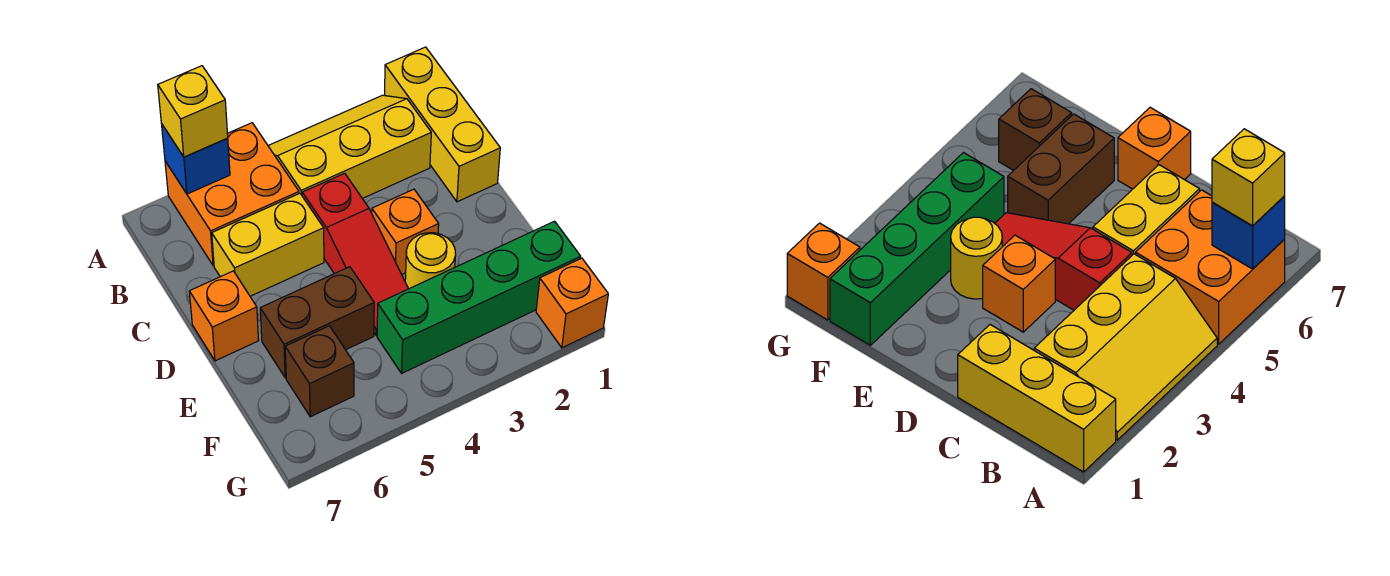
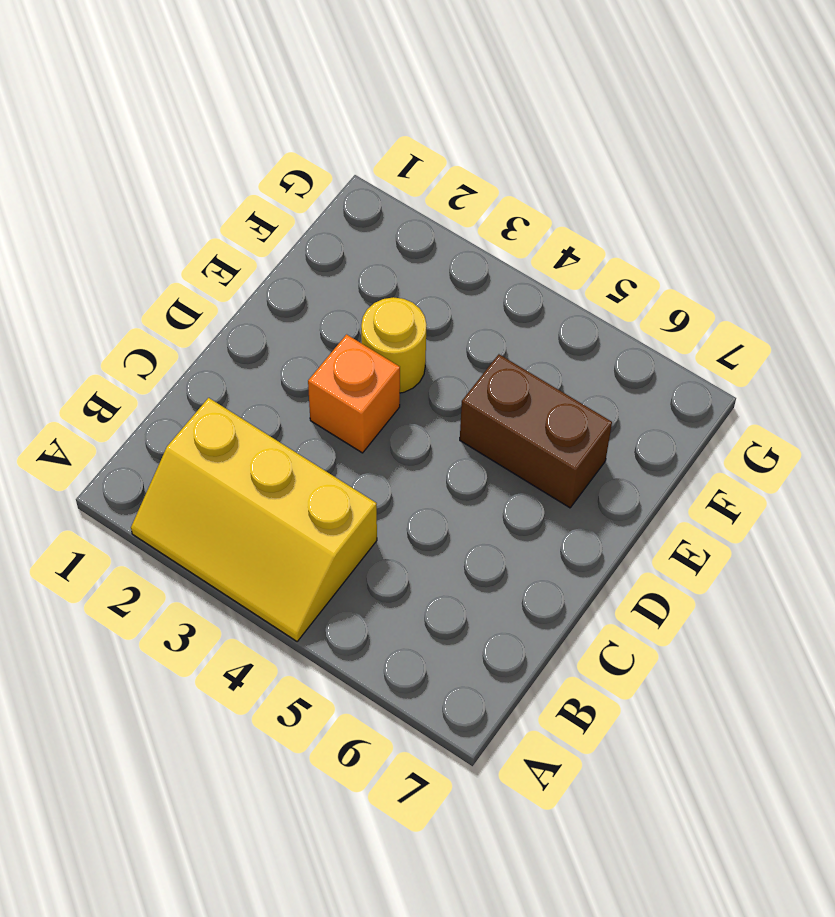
none -> yellow brick A1:C1 level 1
none -> orange brick A5:B6 level 1
none -> red slope C4:E4 level 1 top C

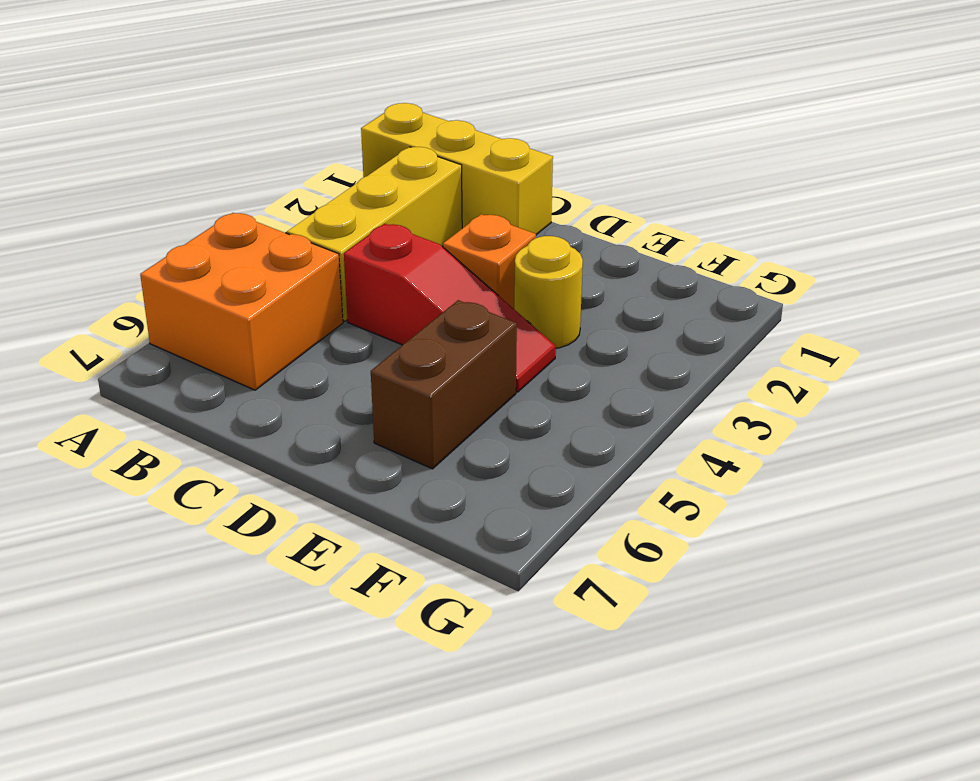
none -> yellow brick C5:C6 level 1
none -> orange brick D7 level 1
none -> green brick F1:F4 level 1

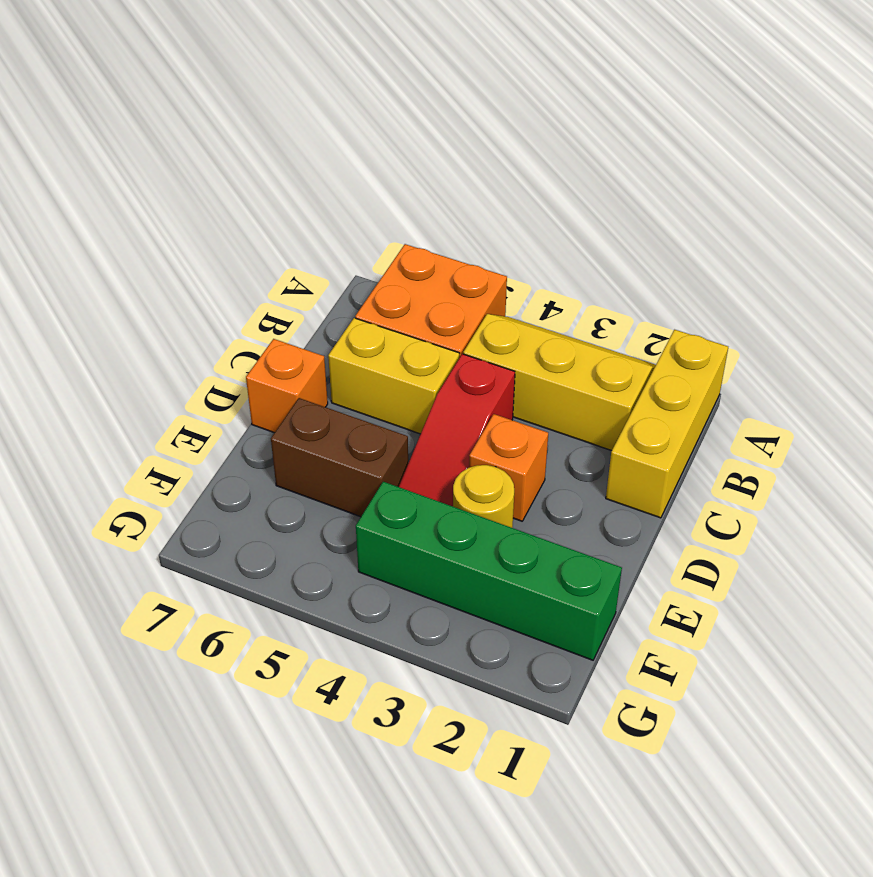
none -> brown brick F6 level 1
none -> orange brick G1 level 1
none -> blue brick A6 level 2

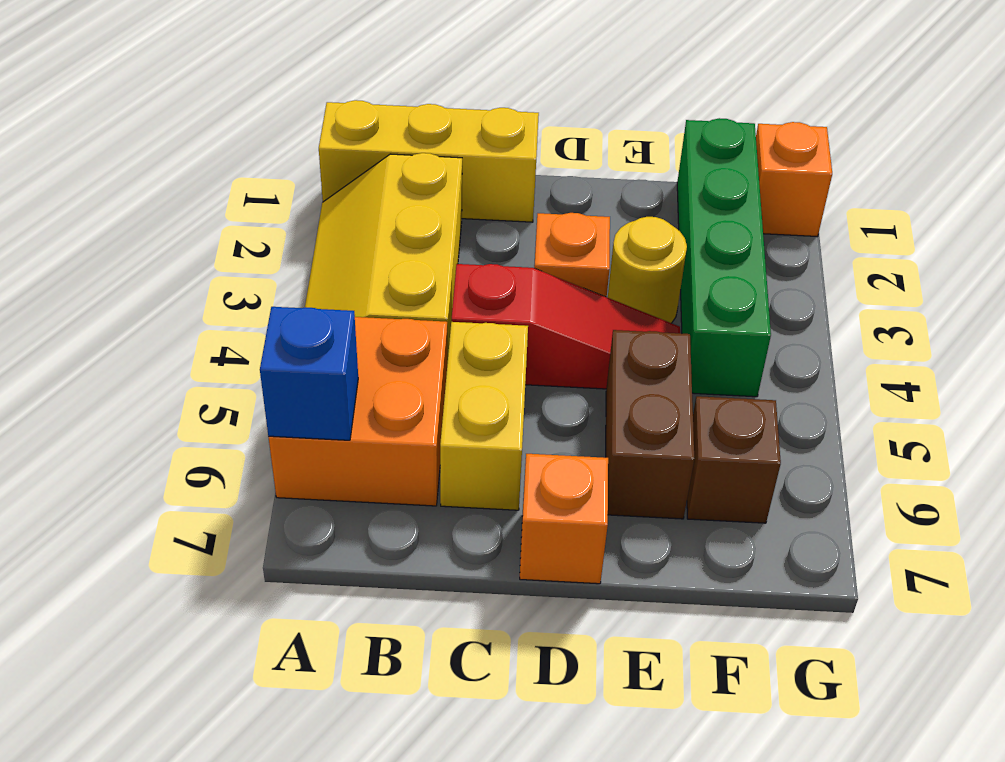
none -> yellow brick A6 level 3

